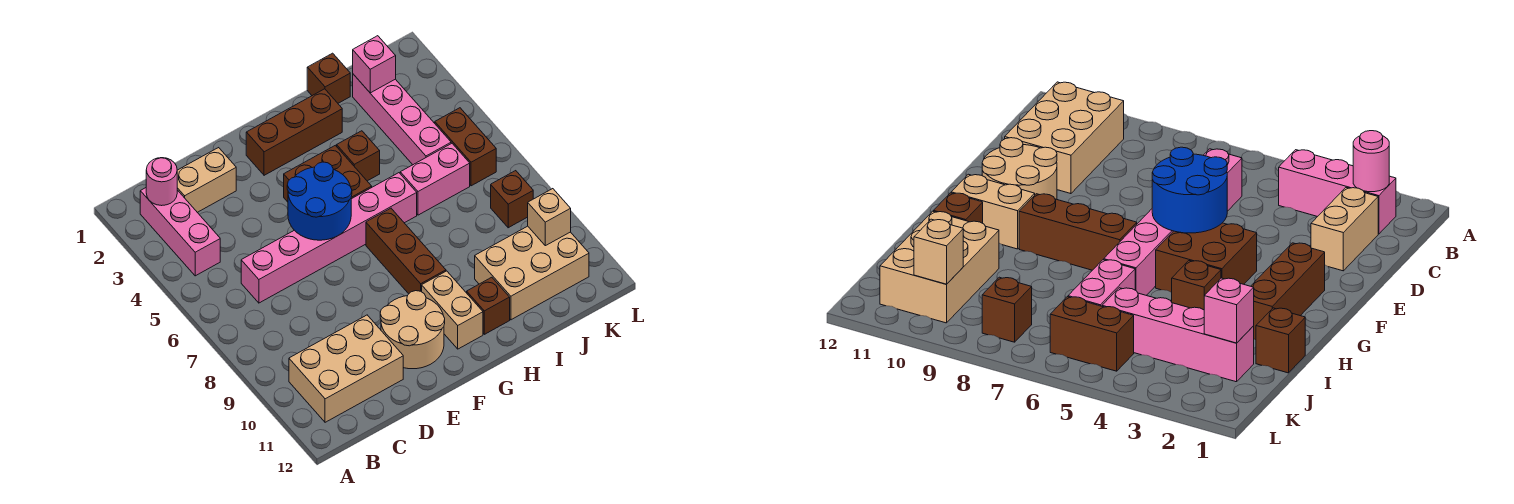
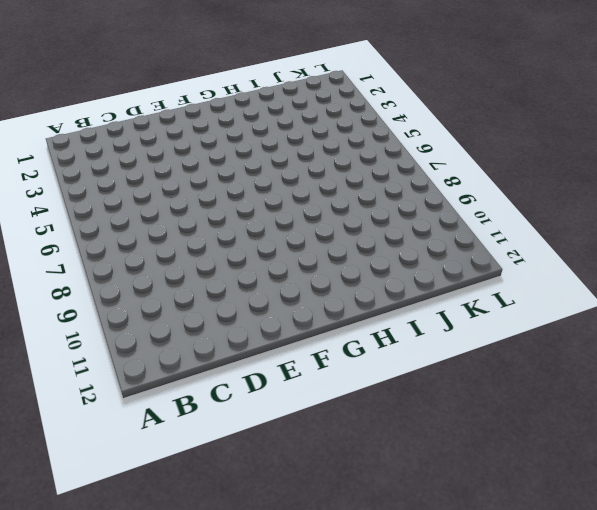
none -> pink brick B2:B4 level 1
none -> tan brick B10:D11 level 1
none -> tan brick C2:D2 level 1

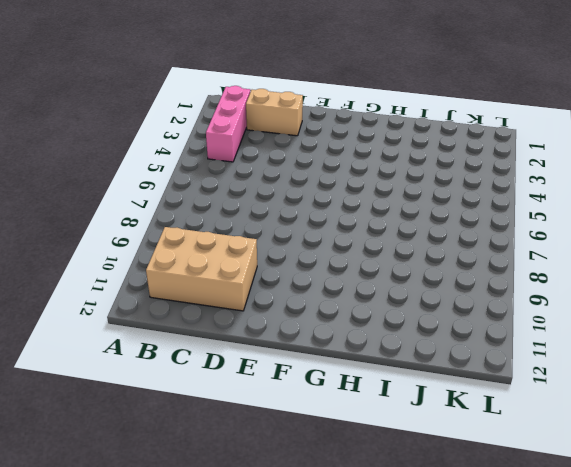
none -> pink brick C6:H6 level 1
none -> tan round brick E10:F11 level 1
none -> brown brick F2:H2 level 1

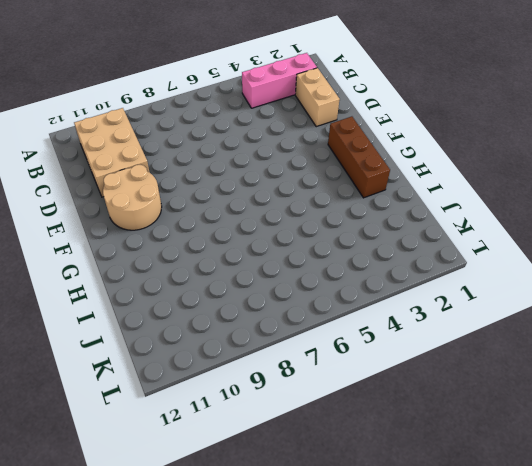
none -> pink brick C6:H6 level 1
none -> brown brick F4:G5 level 1
none -> brown brick G7:G9 level 1

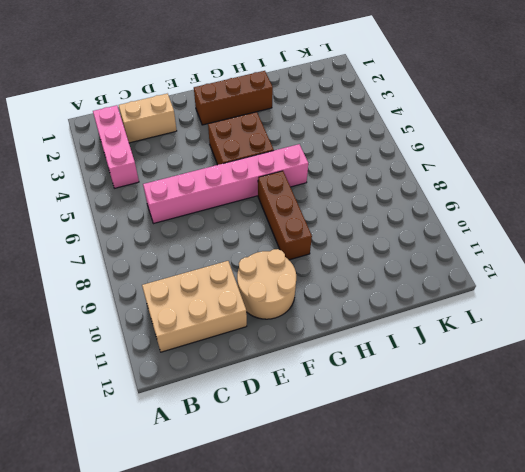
none -> tan brick G10:G11 level 1
none -> brown brick H4 level 1
none -> brown brick H11 level 1

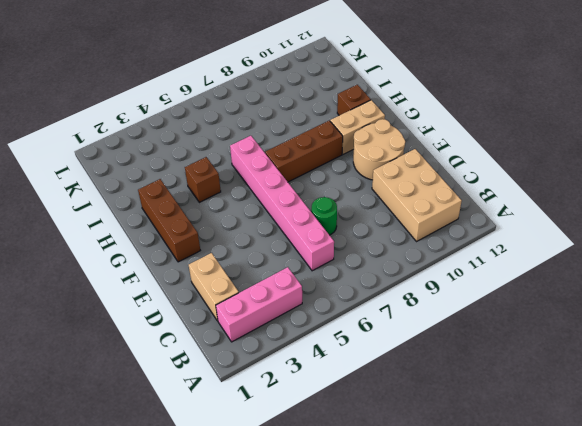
green round brick D7 level 1 -> none
none -> brown brick F4:G5 level 1
none -> brown brick I1 level 1
none -> pink brick I6:J6 level 1

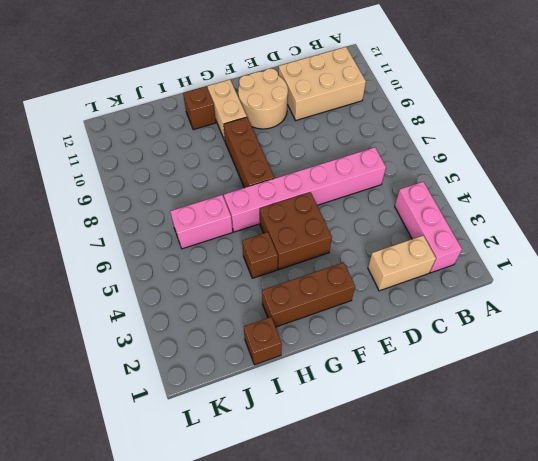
none -> tan brick I10:K11 level 1
none -> pink brick J2:J5 level 1
none -> brown brick K5:K6 level 1

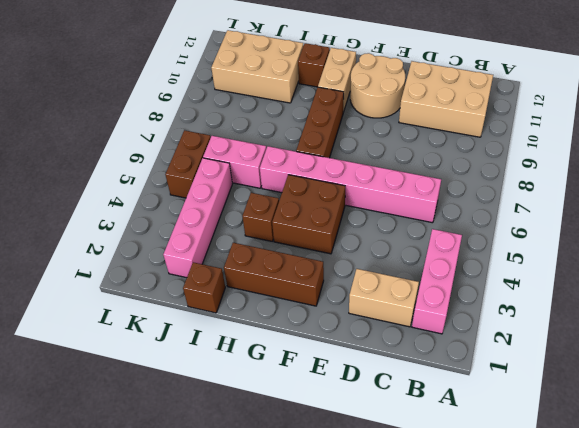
none -> brown brick K8 level 1
none -> pink round brick B2 level 2
none -> blue round brick E5:F6 level 2

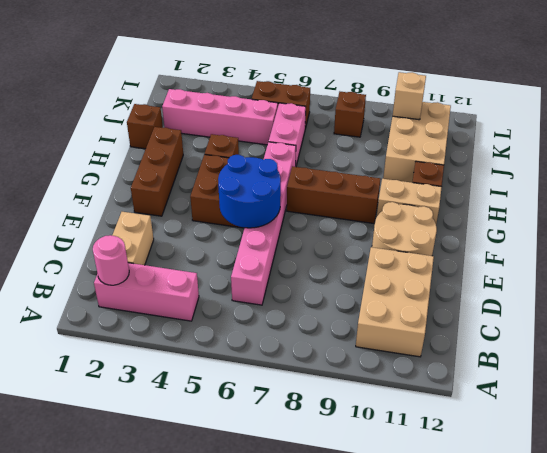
none -> pink brick J2 level 2

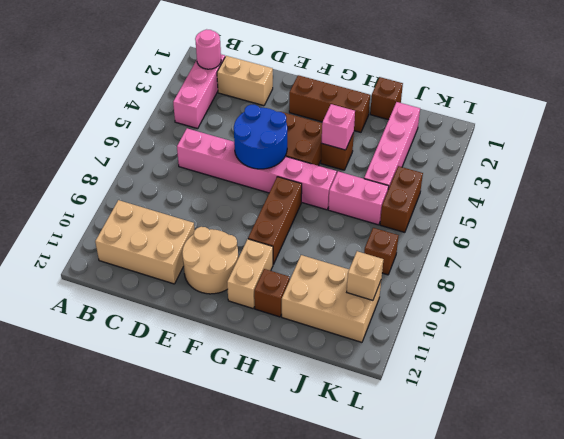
pink brick H4 level 2 -> pink brick J2 level 2

